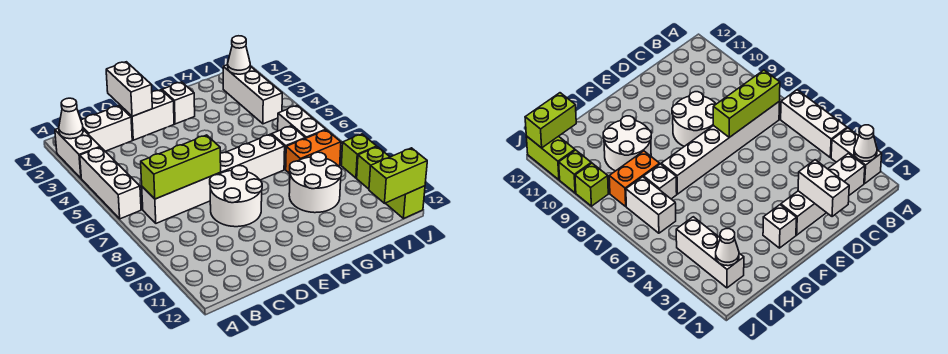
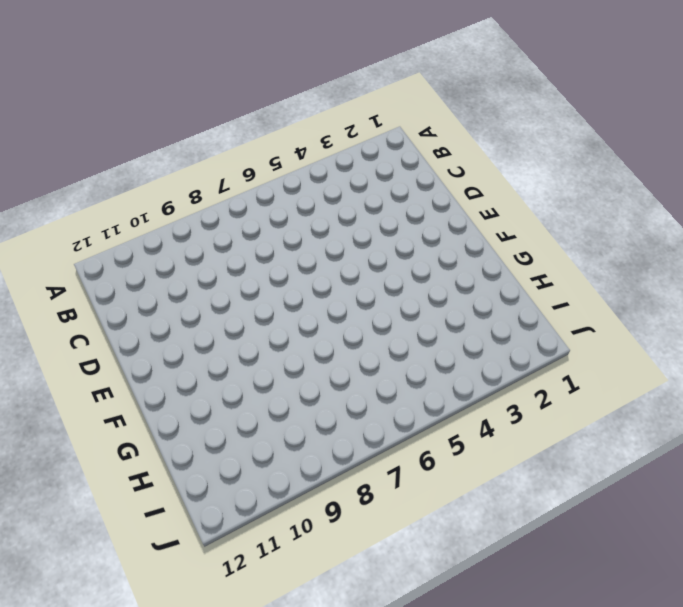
none -> white brick A2:A3 level 1
none -> white brick A4:A6 level 1
none -> white brick B2:C2 level 1

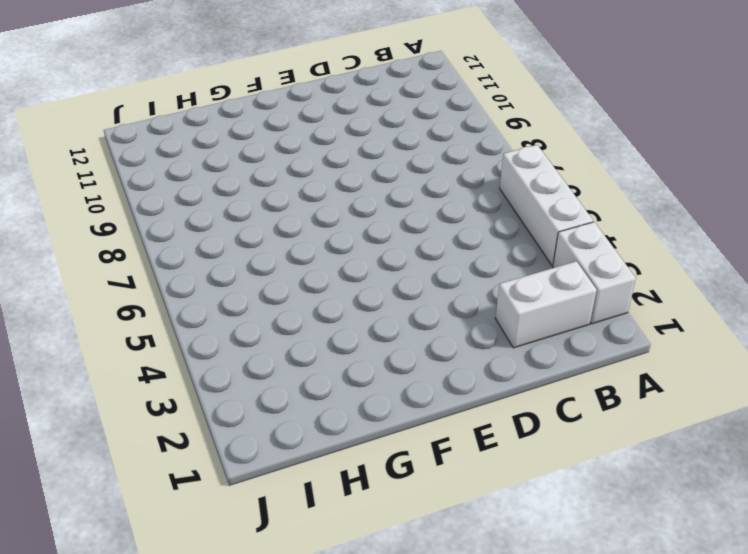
none -> white brick B7:G7 level 1
none -> white brick D2:E2 level 1
none -> white round brick D8:E9 level 1

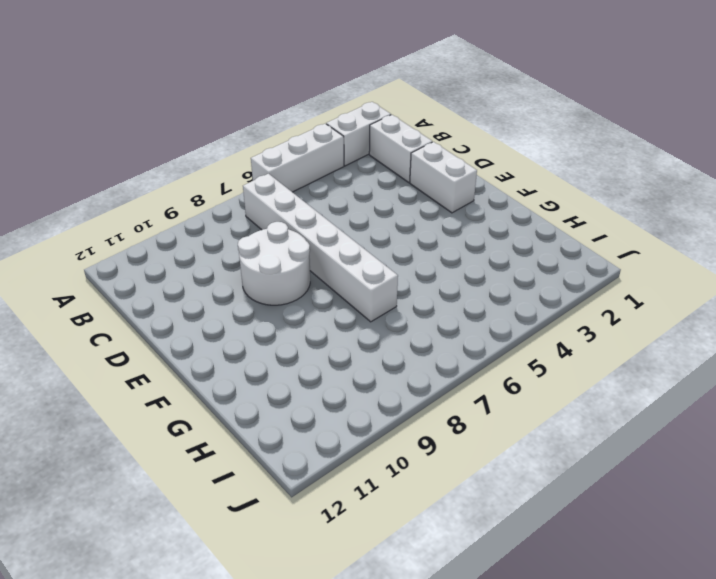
none -> white brick F2 level 1
none -> white round brick G9:H10 level 1
none -> white brick H7 level 1

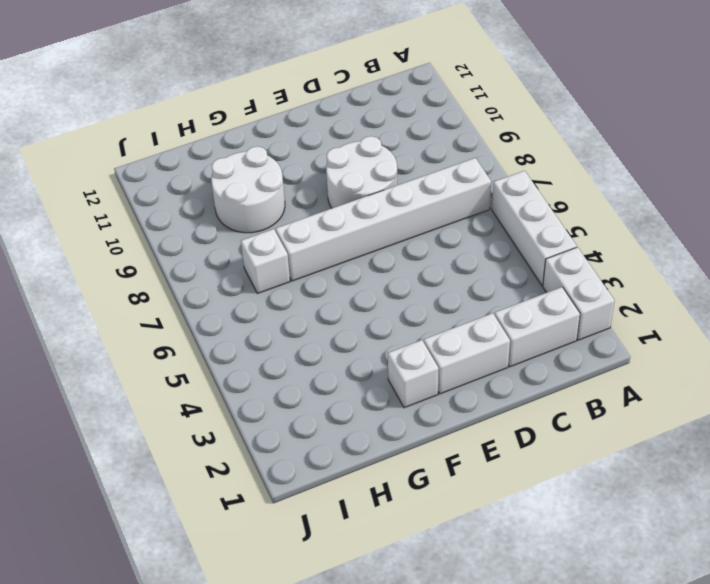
none -> orange brick H8:I8 level 1
none -> white brick I2:I4 level 1
none -> white brick I6:I7 level 1

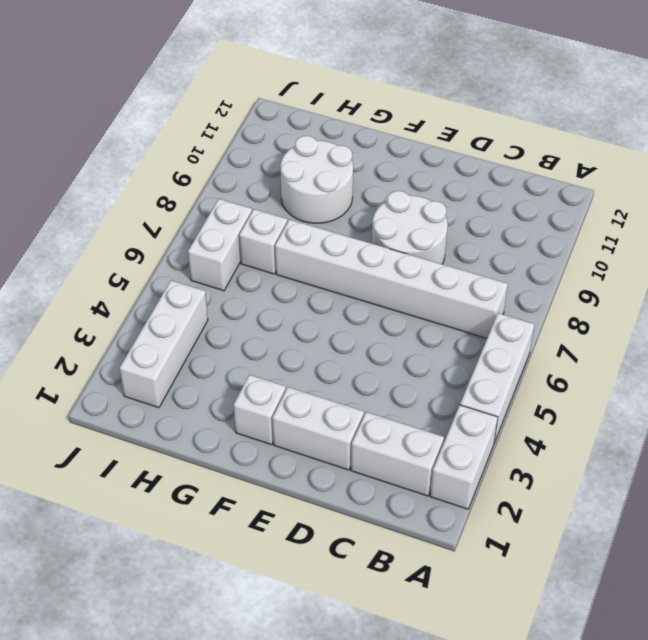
none -> orange brick H8:I8 level 1
none -> lime brick J9 level 1
none -> lime brick J10 level 1

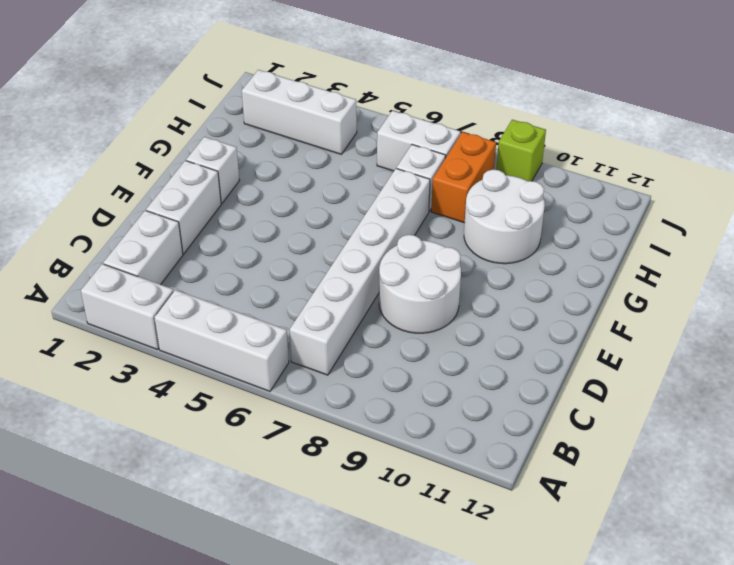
none -> lime brick J10 level 1
none -> lime brick J11:J12 level 1
none -> white cone A2 level 2

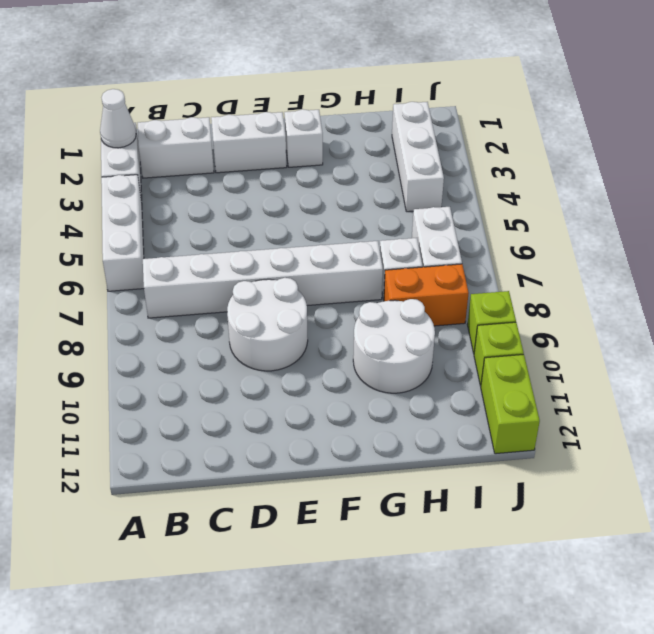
none -> lime brick B7:D7 level 2
none -> white brick D1:D2 level 2
none -> white cone I2 level 2

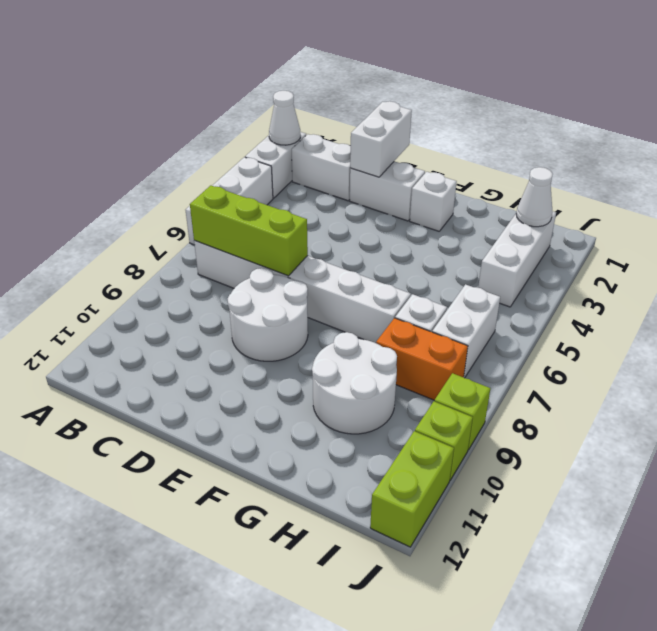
none -> lime brick I12:J12 level 2

